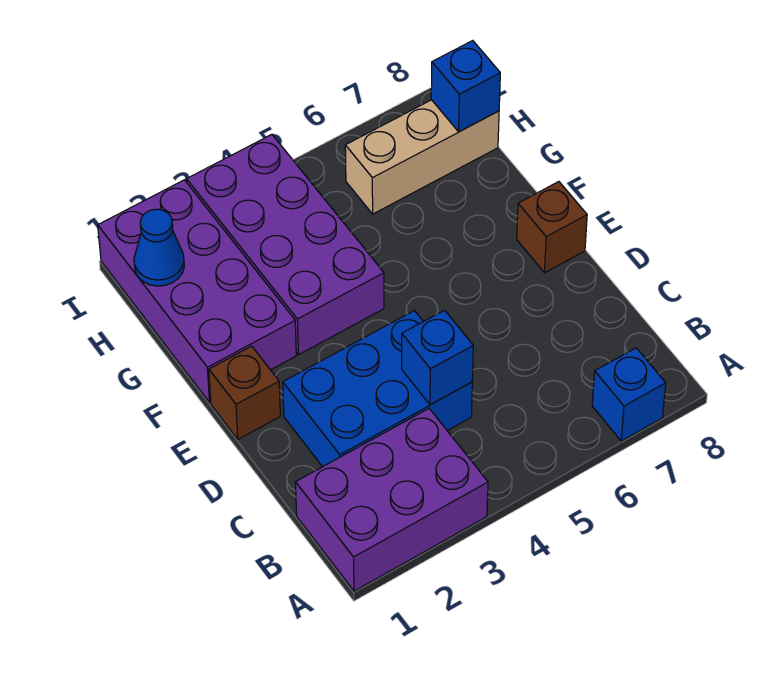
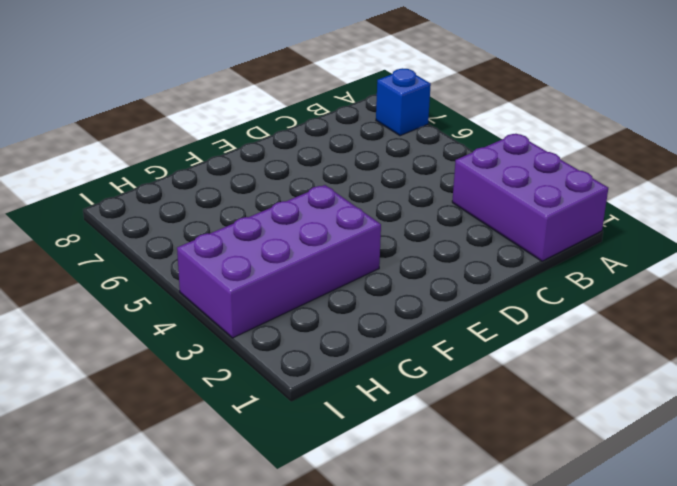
none -> blue brick C2:D4 level 1
none -> brown brick E1 level 1

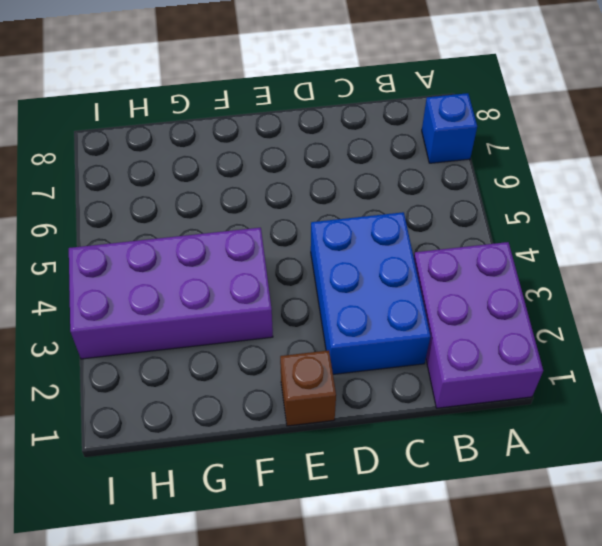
none -> brown brick E8 level 1
none -> purple brick F1:I2 level 1

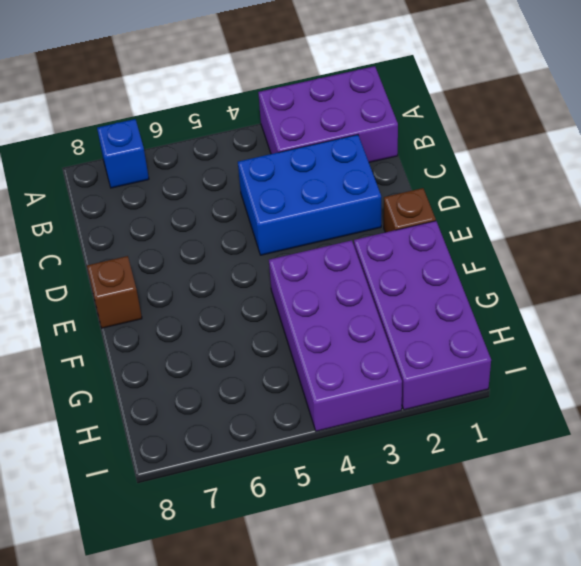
none -> tan brick H6:H8 level 1
none -> blue brick C4 level 2

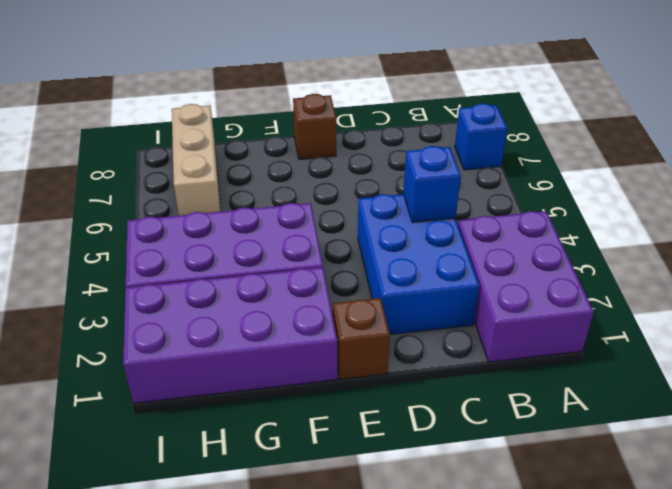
none -> blue cone H1 level 2
none -> blue brick H8 level 2

